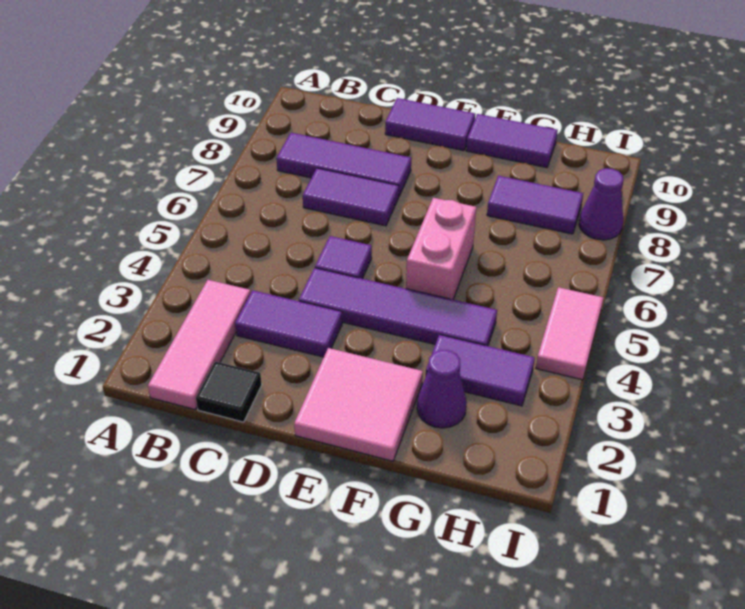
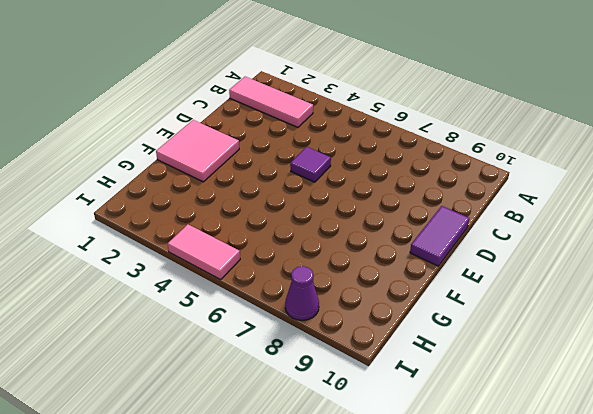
none -> purple tile B8:D8 level 1
none -> black tile C1 level 1
none -> purple tile C3:D3 level 1

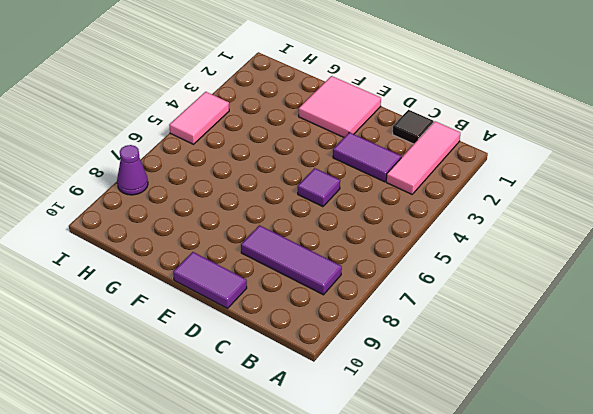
none -> purple tile C7:D7 level 1
none -> purple tile D4:G4 level 1
none -> pink brick F5:F6 level 1

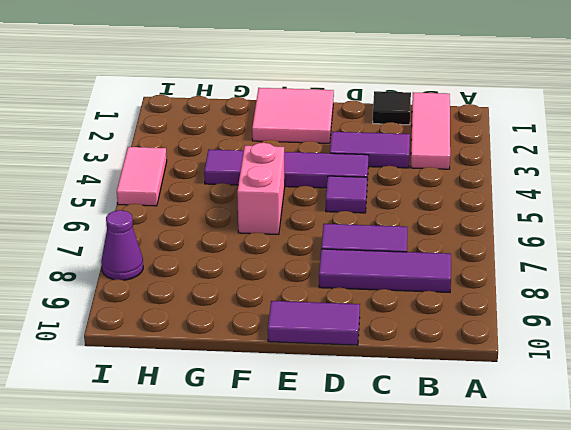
none -> purple tile F10:G10 level 1
none -> purple cone G2 level 1
none -> purple tile G3:H3 level 1

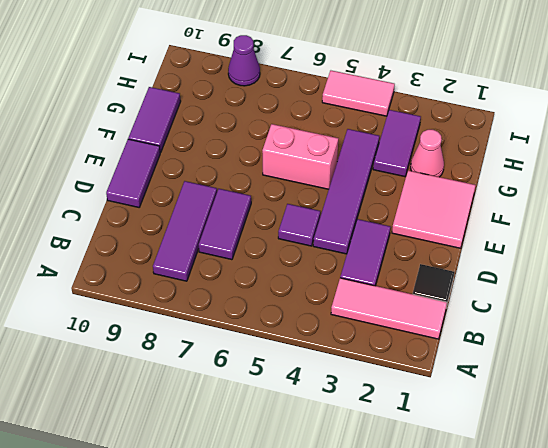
pink cone G2 level 1 -> purple cone G2 level 1
none -> purple tile G8:H8 level 1

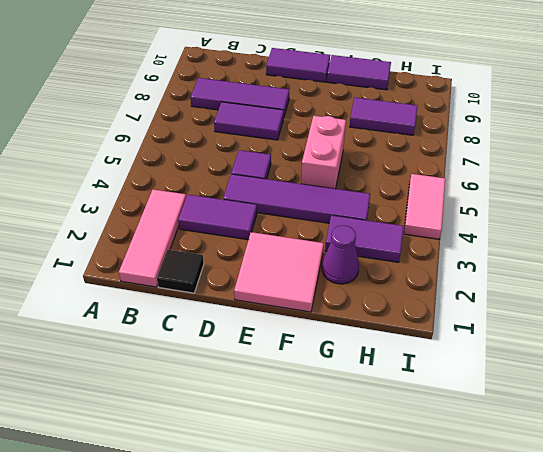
none -> purple cone I8 level 1

